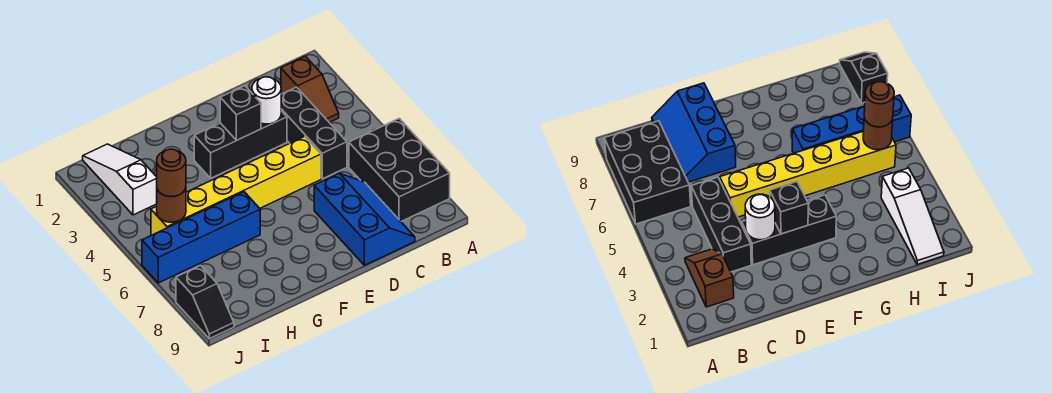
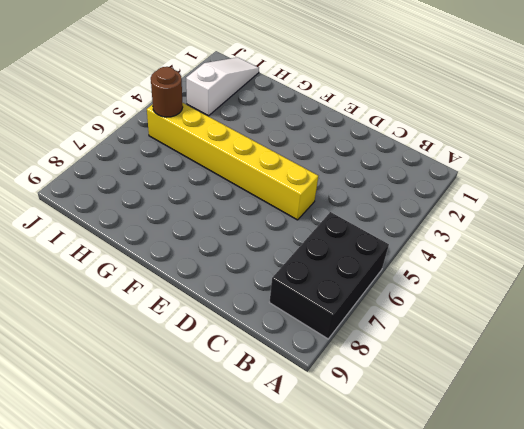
none -> brown slope B2:B3 level 1 top 2
none -> black brick C3:C5 level 1
none -> blue slope C7:D9 level 1 top D

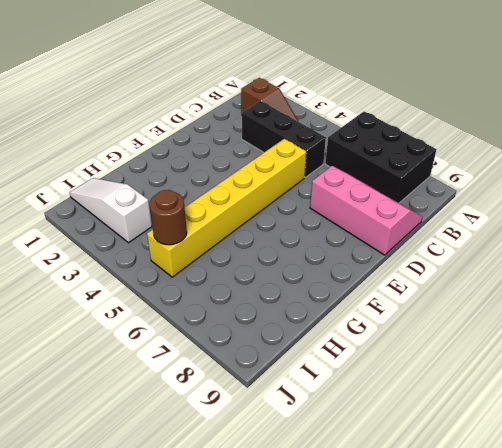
pink slope C7:D9 level 1 top D -> blue slope C7:D9 level 1 top D
none -> black brick D3:F3 level 1
none -> blue brick G6:J6 level 1
none -> black slope J8:J9 level 1 top 8

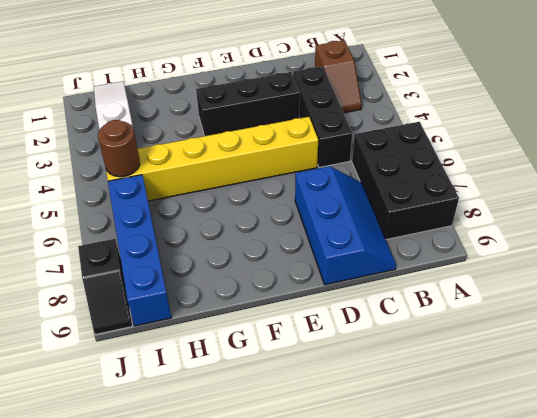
blue brick I6:I9 level 1 -> blue brick G6:J6 level 1
none -> white round brick D3 level 2
none -> black brick E3 level 2
none -> brown round brick I5 level 3

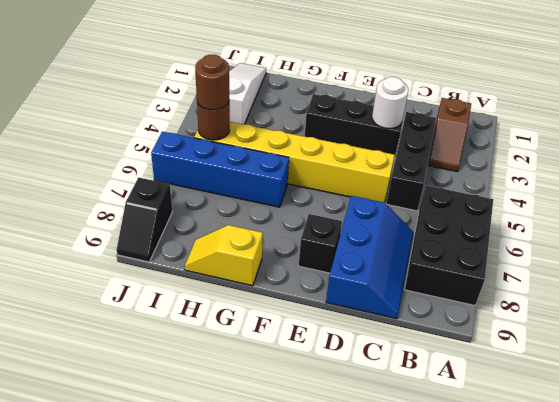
black brick E8 level 1 -> black brick E3 level 2
yellow slope G9:H9 level 1 top G -> none

